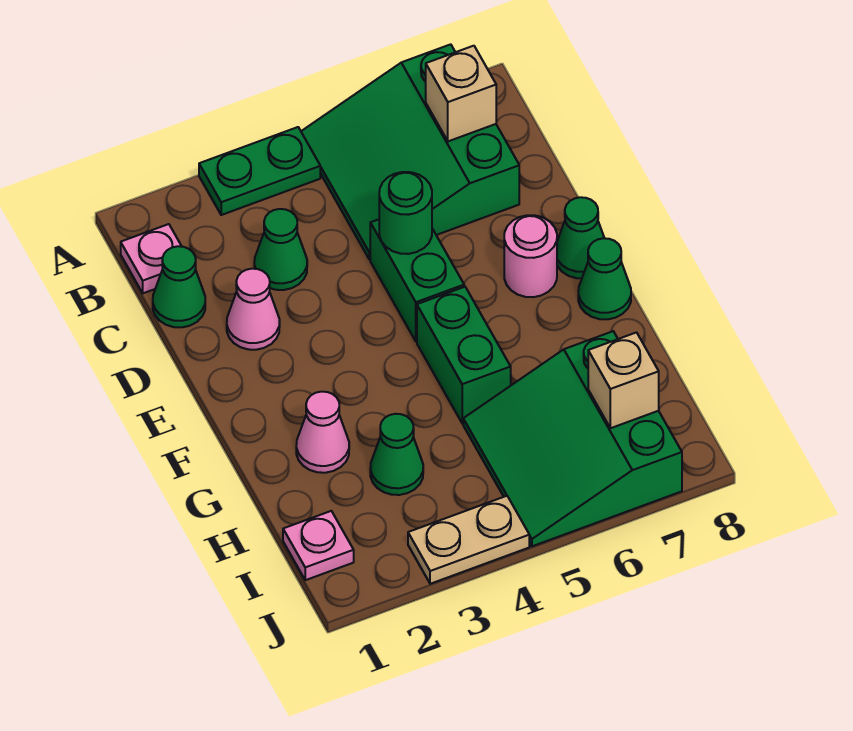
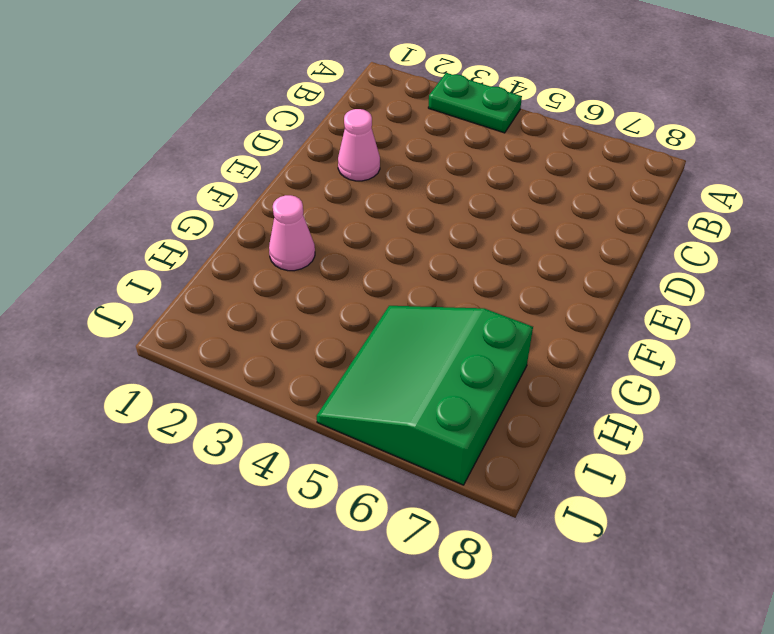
none -> green slope A5:C7 level 1 top 7
none -> pink plate B1 level 1
none -> green cone C1 level 1

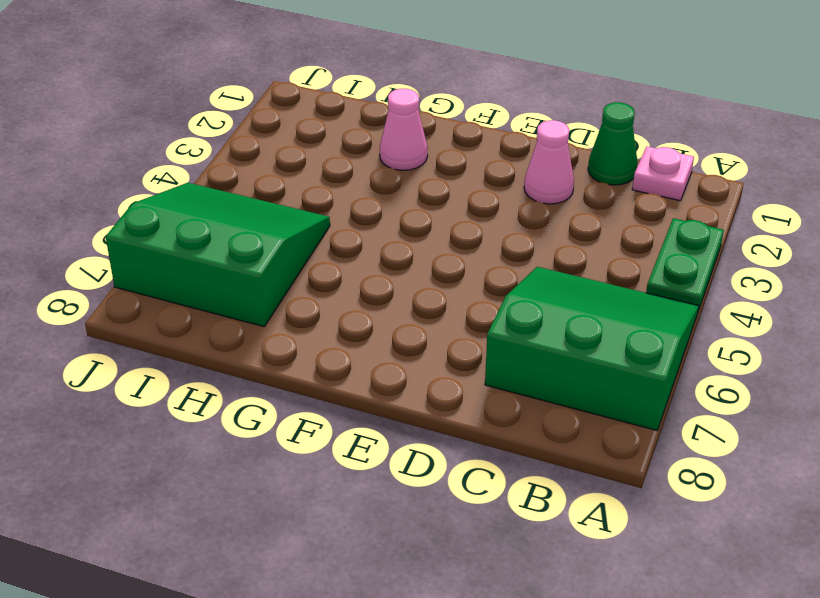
none -> green cone C3 level 1
none -> green brick D5:E5 level 1
none -> pink round brick E7 level 1

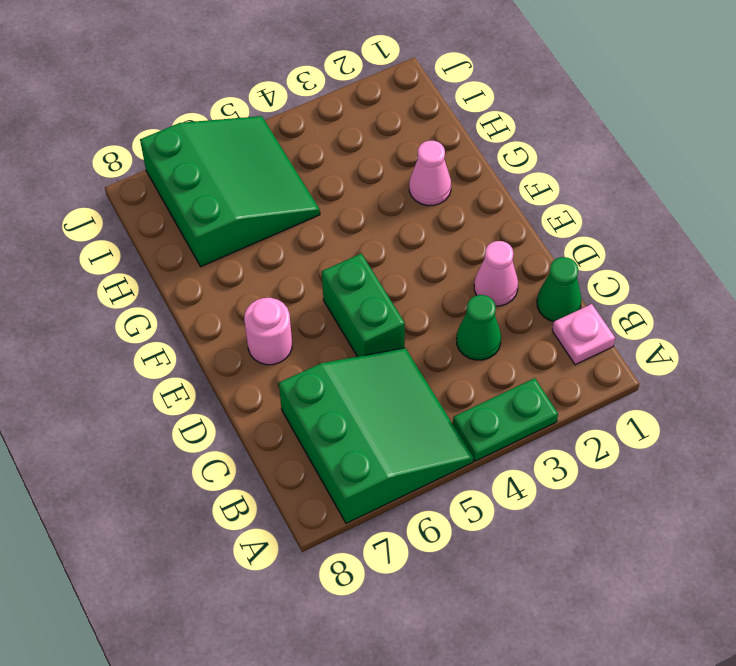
none -> green cone E8 level 1
none -> green brick F5:G5 level 1
none -> green cone F8 level 1

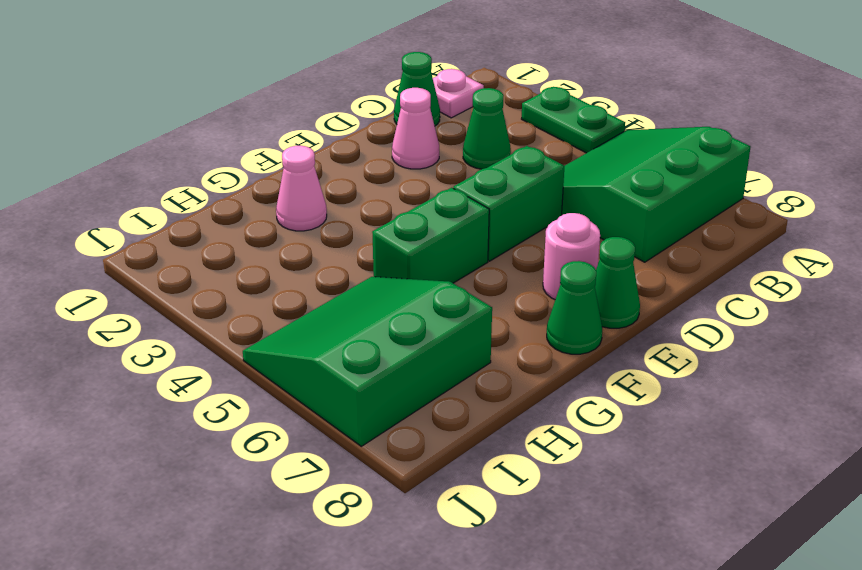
none -> green cone H3 level 1
none -> pink plate I1 level 1
none -> tan plate J3:J4 level 1

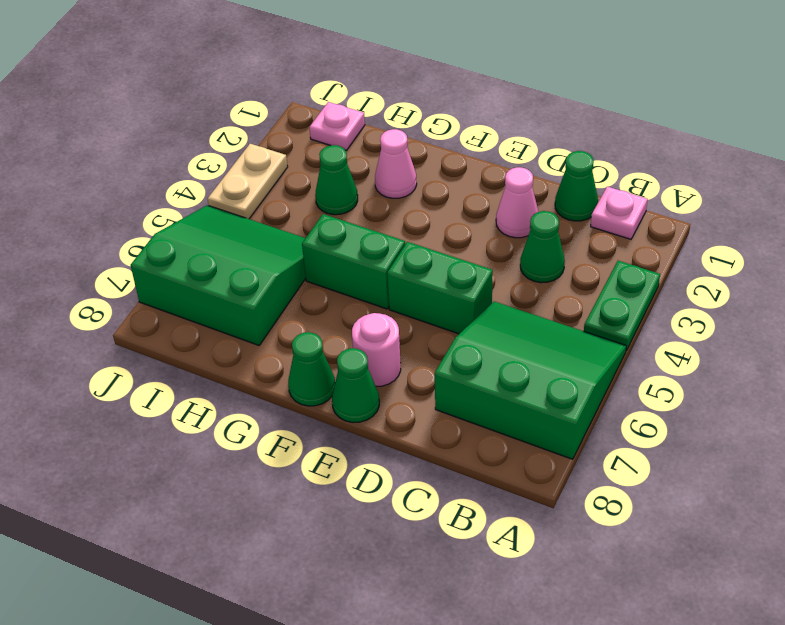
none -> tan brick B7 level 2
none -> green round brick D5 level 2
none -> tan brick I7 level 2

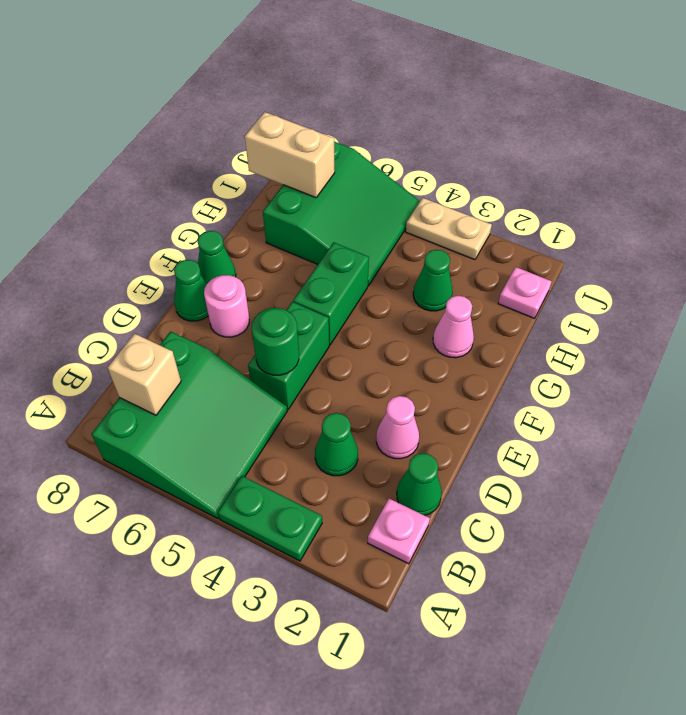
tan brick I7:I8 level 2 -> tan brick I7 level 2

